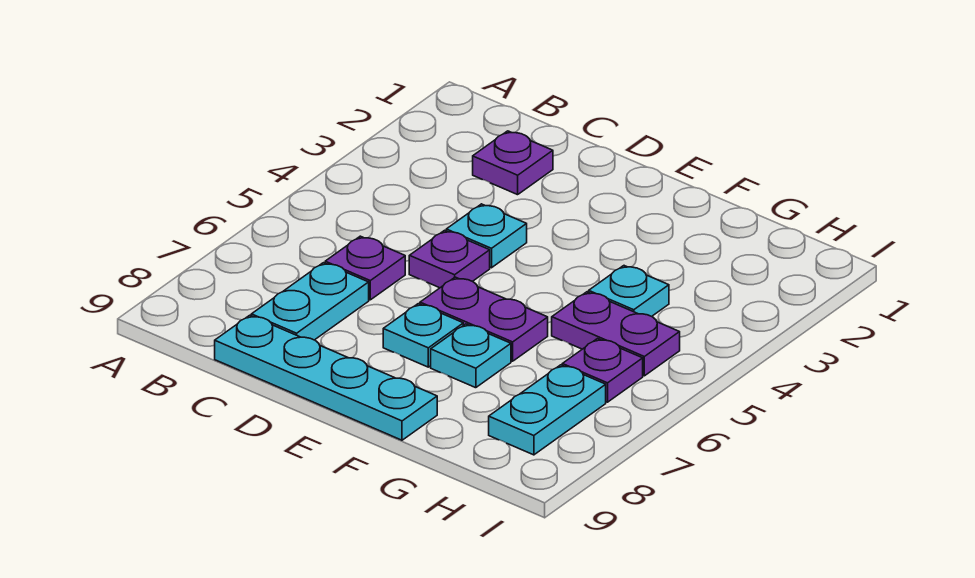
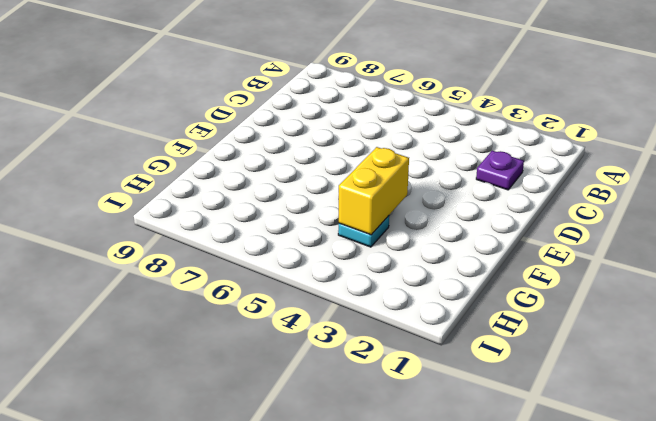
yellow brick F4:G4 level 2 -> none
none -> purple plate C6 level 1
none -> cyan plate C7:C8 level 1
none -> cyan plate C9:F9 level 1

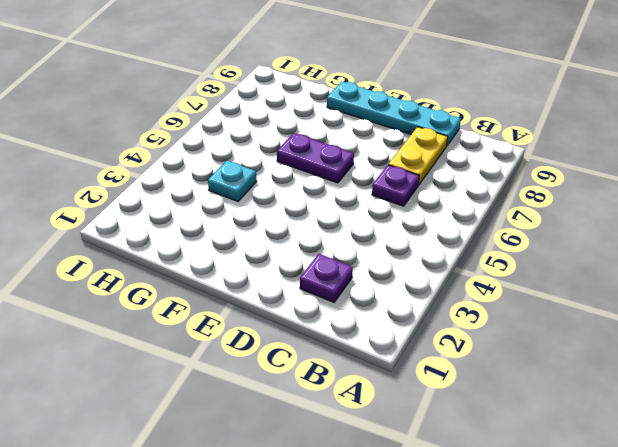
yellow plate C7:C8 level 1 -> cyan plate C7:C8 level 1
none -> cyan plate D4 level 1
none -> purple plate D5 level 1
none -> cyan plate E7 level 1

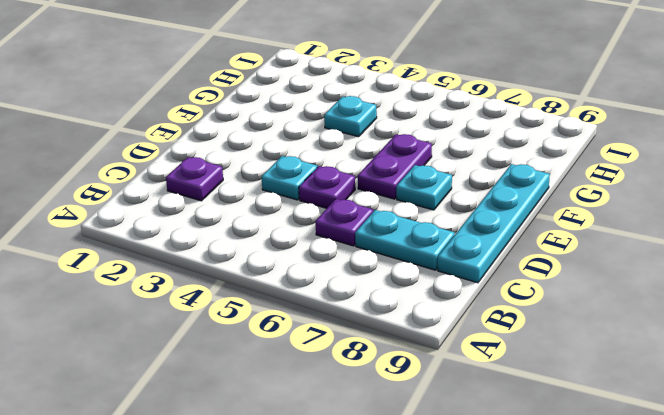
none -> cyan plate F7 level 1
none -> purple plate G5:H5 level 1
none -> purple plate H6 level 1

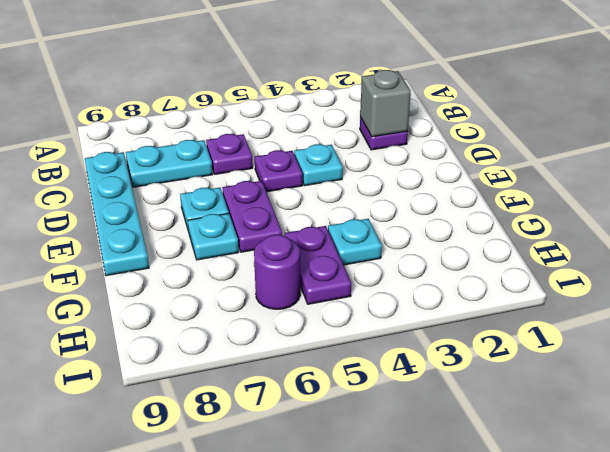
grey brick C2 level 2 -> none
purple round brick H6 level 1 -> purple plate H6 level 1
none -> cyan plate H7:H8 level 1

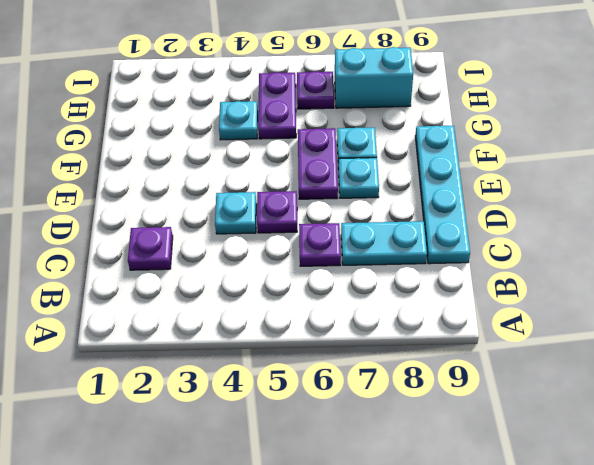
cyan brick H7:H8 level 1 -> cyan plate H7:H8 level 1

